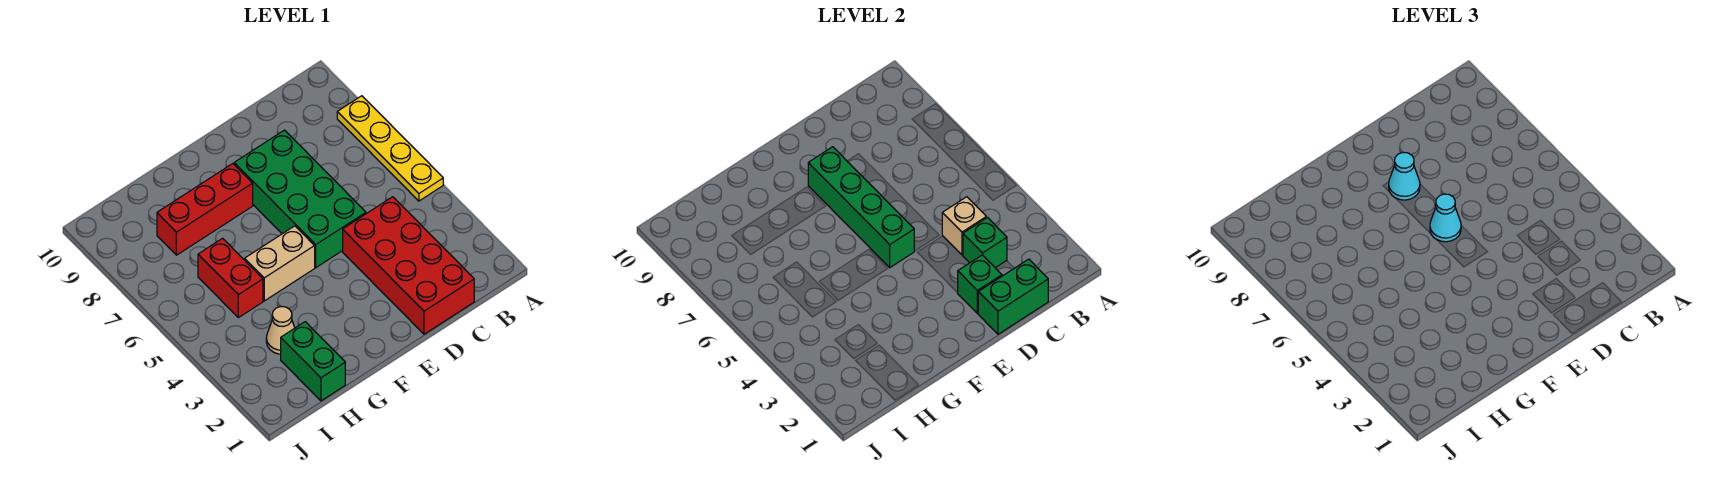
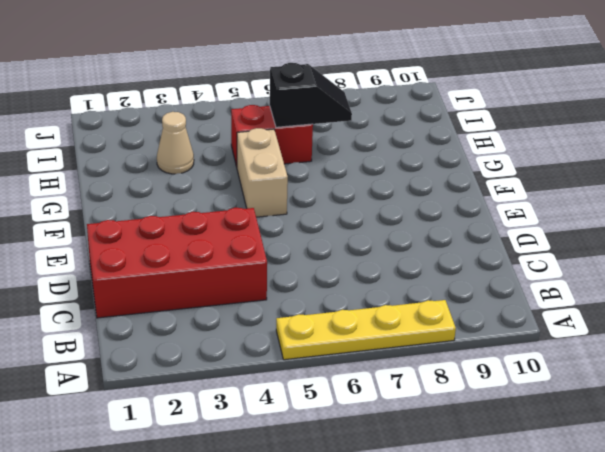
black slope H6:H7 level 2 top 6 -> none
none -> green brick D5:E8 level 1
none -> red brick F8:H8 level 1
none -> green brick H1:H2 level 1

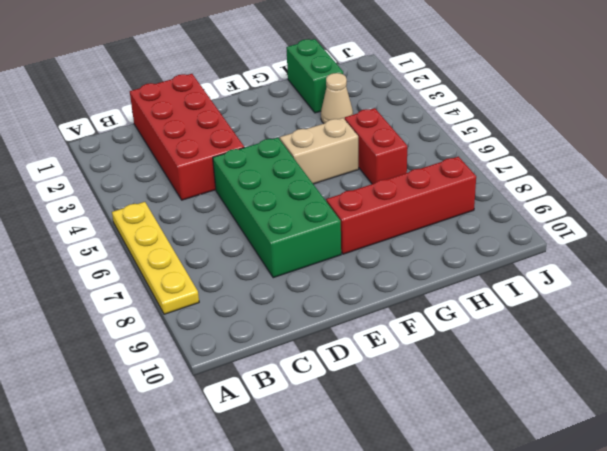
red brick F8:I8 level 1 -> red brick F8:H8 level 1
none -> green brick C1:D1 level 2
none -> green brick C3 level 2
none -> tan brick C4 level 2

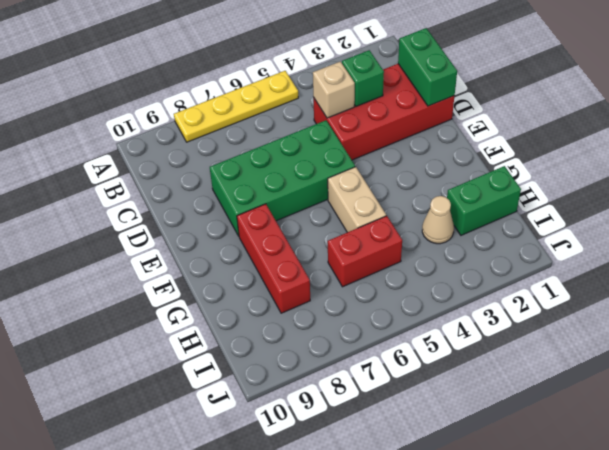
none -> green brick D2 level 2
none -> green brick E5:E8 level 2
none -> cyan cone E6 level 3

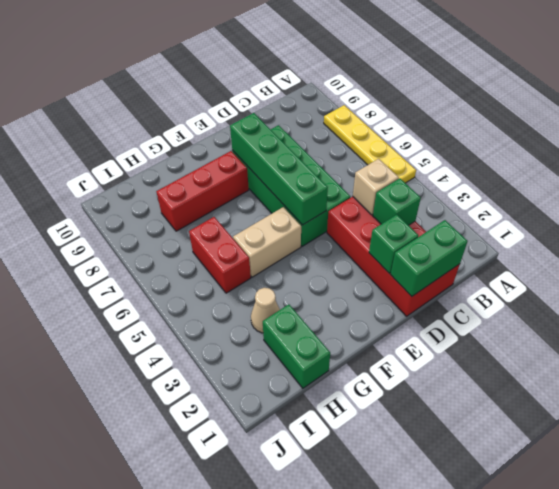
none -> cyan cone E6 level 3
none -> cyan cone E8 level 3

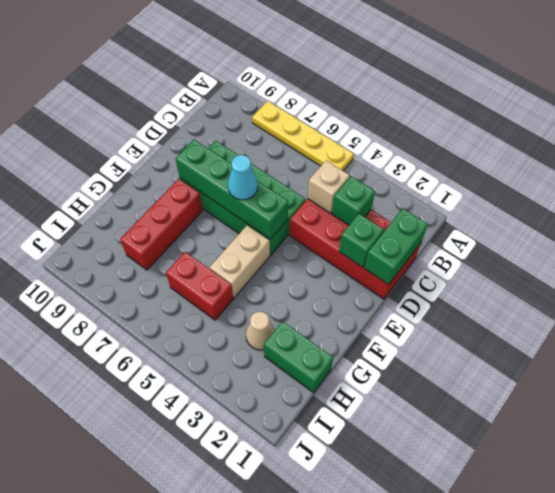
none -> cyan cone E8 level 3

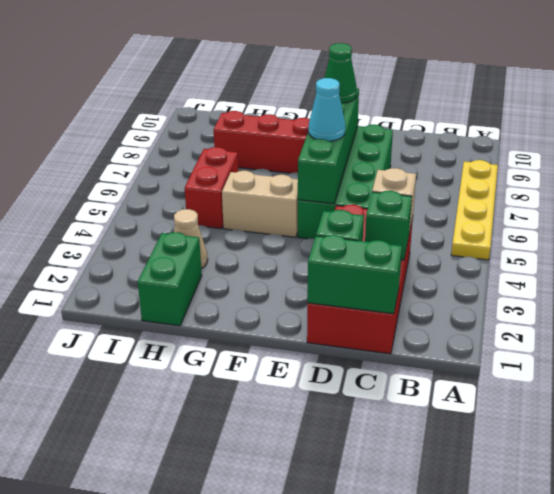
green cone E8 level 3 -> cyan cone E8 level 3

